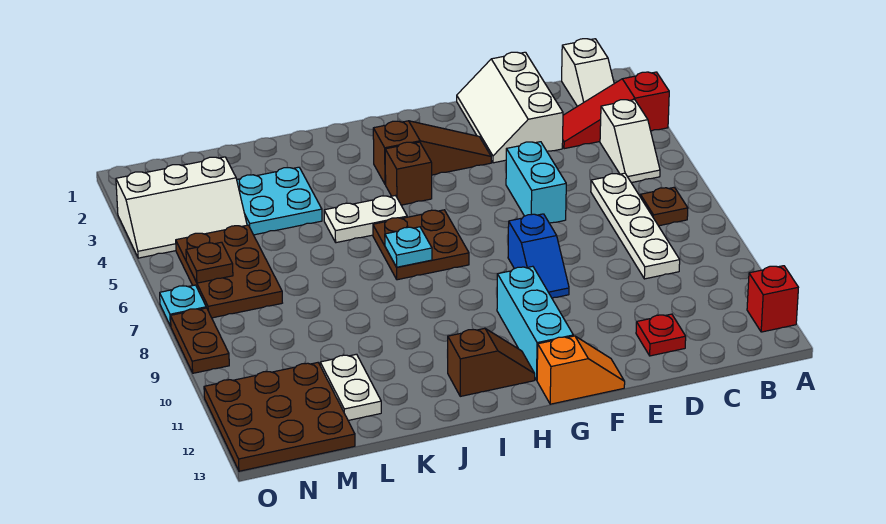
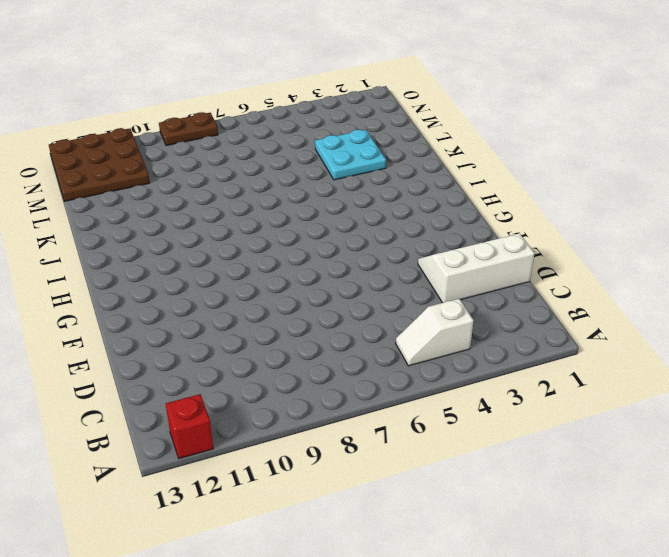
none -> red slope A3:C3 level 1 top A
none -> white slope B1:B2 level 1 top 1
none -> brown plate B7 level 1

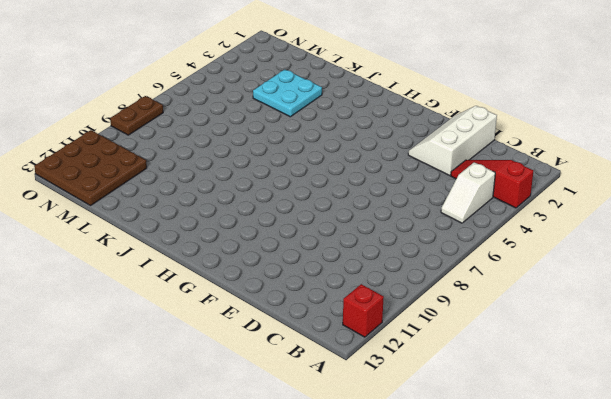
none -> white slope B1:B2 level 1 top 1
none -> brown plate B7 level 1
none -> white plate C6:C9 level 1

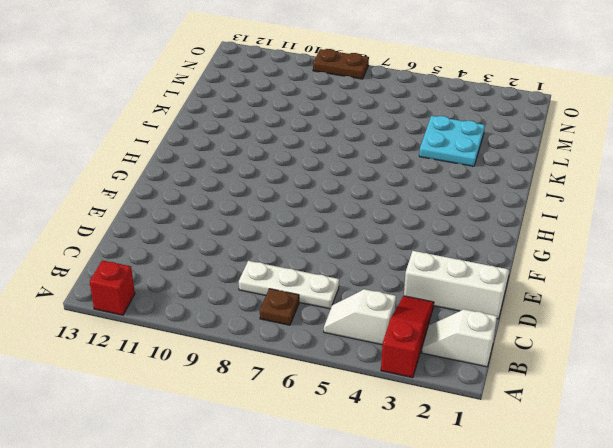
white plate C6:C8 level 1 -> white plate C6:C9 level 1
none -> red plate D12 level 1
none -> cyan brick E5:E6 level 1
none -> brown slope F3:H3 level 1 top H

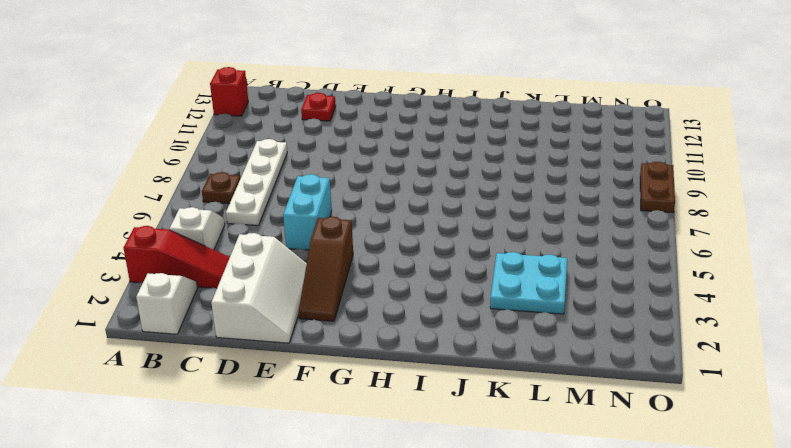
brown slope F2:F4 level 1 top 4 -> brown slope F3:H3 level 1 top H
none -> blue slope F8:F9 level 1 top 8
none -> orange slope F13:G13 level 1 top G
none -> cyan brick G10:G12 level 1

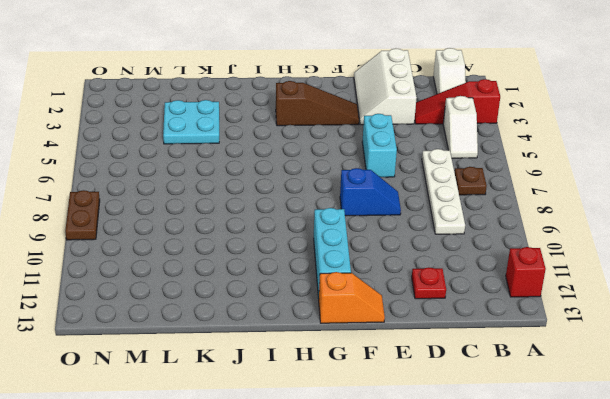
blue slope E8:F8 level 1 top F -> blue slope F8:F9 level 1 top 8
none -> brown brick H4 level 1
none -> brown plate H6:I7 level 1
none -> brown slope H12:I12 level 1 top I

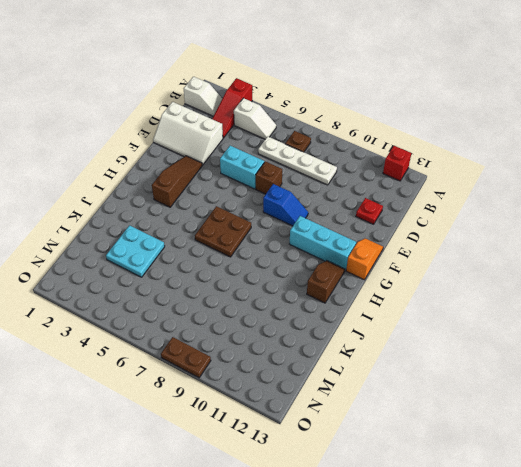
brown brick E7 level 1 -> brown brick H4 level 1
none -> white plate I5:J5 level 1
none -> white plate L11:L12 level 1
none -> white slope M3:O4 level 1 top 3

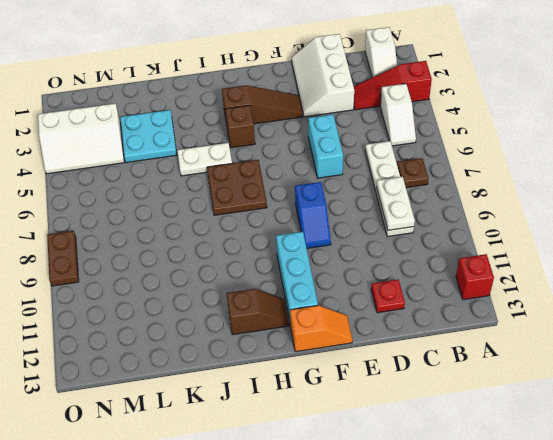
white plate C8:C9 level 2 -> white plate L11:L12 level 1
none -> brown plate M5:N7 level 1
none -> brown plate M11:O13 level 1
none -> cyan plate O7 level 1

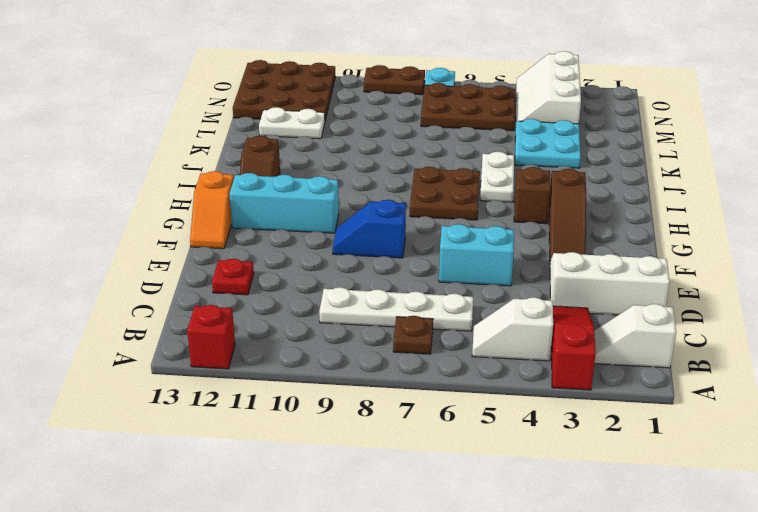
none -> cyan plate I7 level 2
none -> brown plate N6 level 2

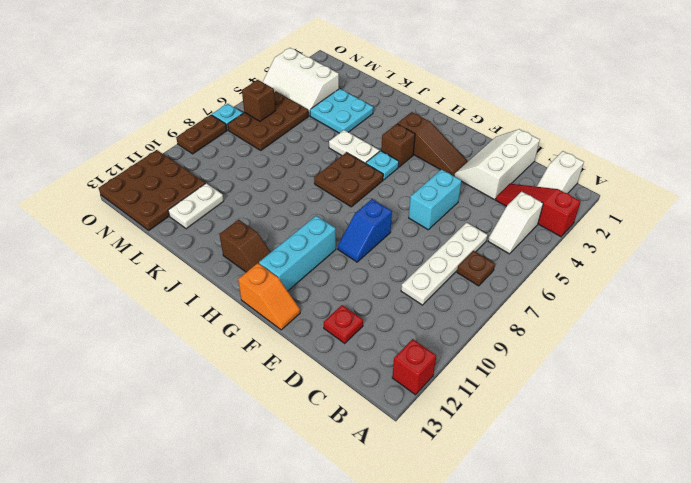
cyan plate H5 level 1 -> cyan plate I7 level 2
brown brick N6 level 2 -> brown plate N6 level 2

